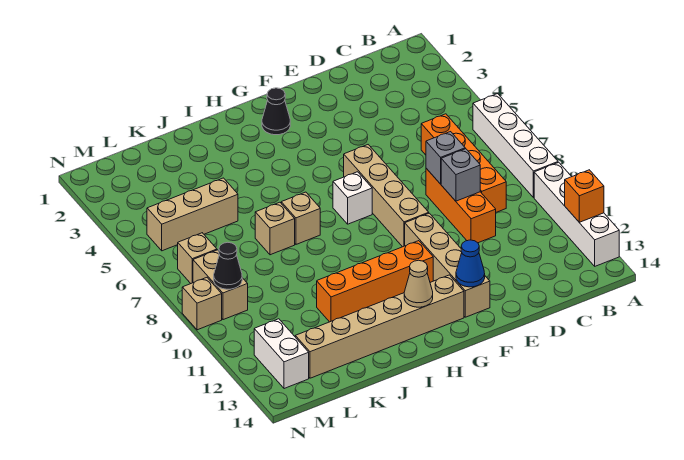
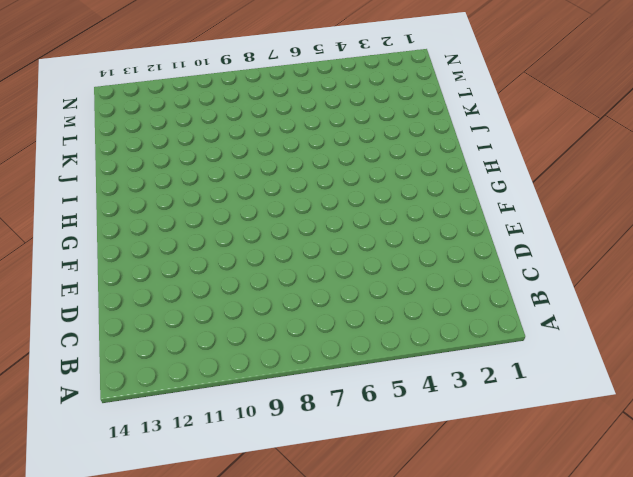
none -> white brick A6:A9 level 1
none -> white brick A10:A13 level 1
none -> orange brick C6:C9 level 1

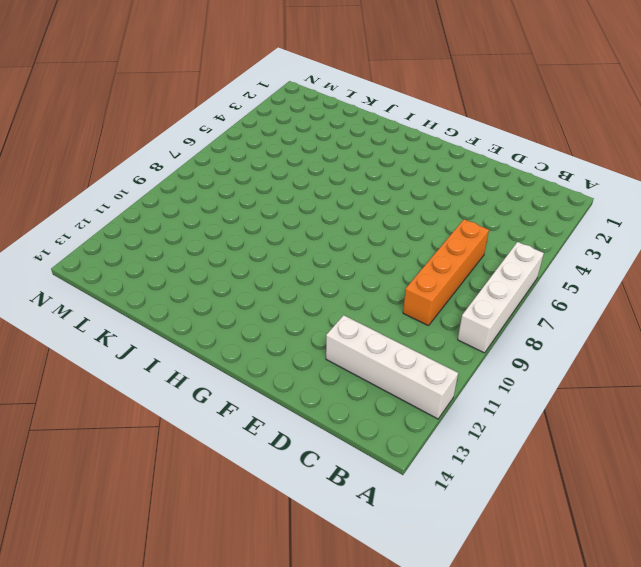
white brick A12:D12 level 1 -> white brick A10:A13 level 1
none -> orange brick D8:D10 level 1
none -> tan brick F6:F9 level 1
none -> tan brick F10:F13 level 1

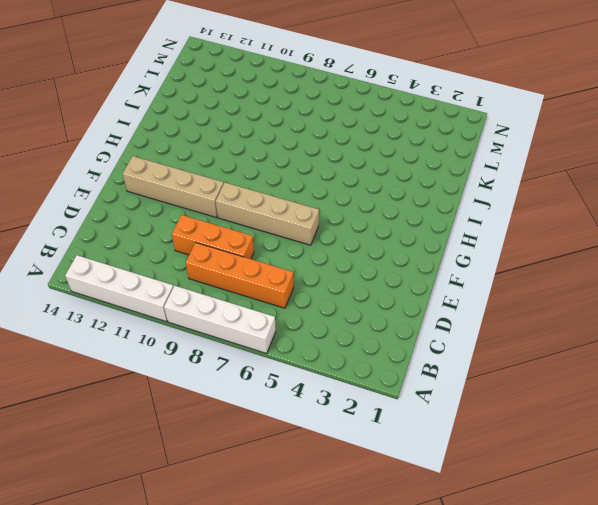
none -> black cone G2 level 1
none -> white brick G7 level 1
none -> orange brick G11:J11 level 1

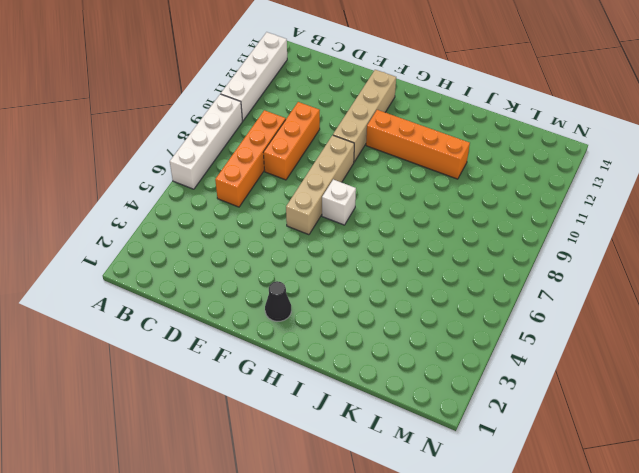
none -> tan brick G13:L13 level 1
none -> tan brick I7 level 1
none -> tan brick J7 level 1

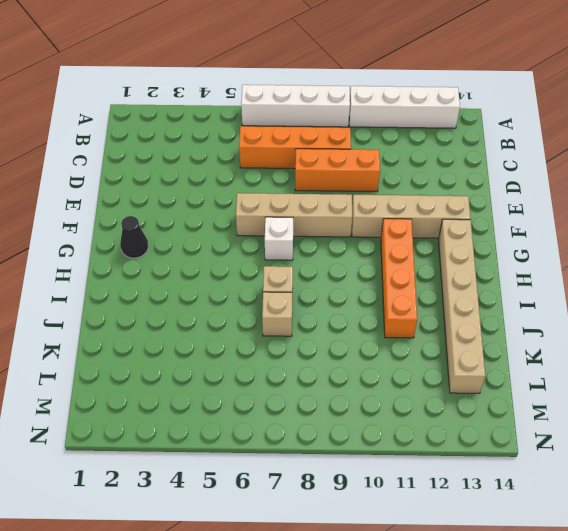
none -> tan brick K5:M5 level 1
none -> tan brick M7 level 1
none -> tan brick M8:M9 level 1

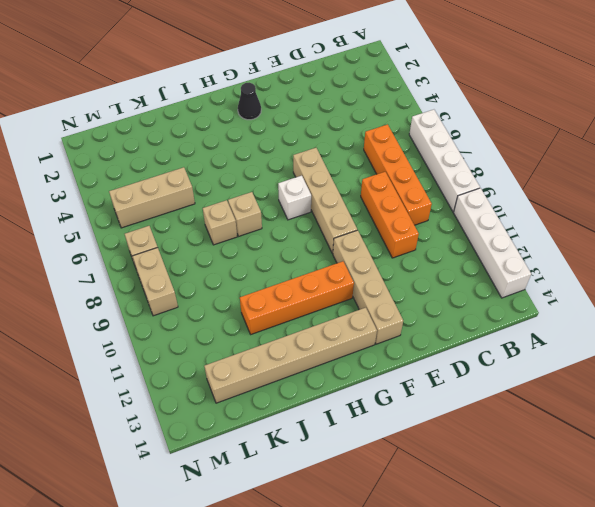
none -> white brick M12:M13 level 1
none -> tan brick N9 level 1
none -> orange brick A12 level 2

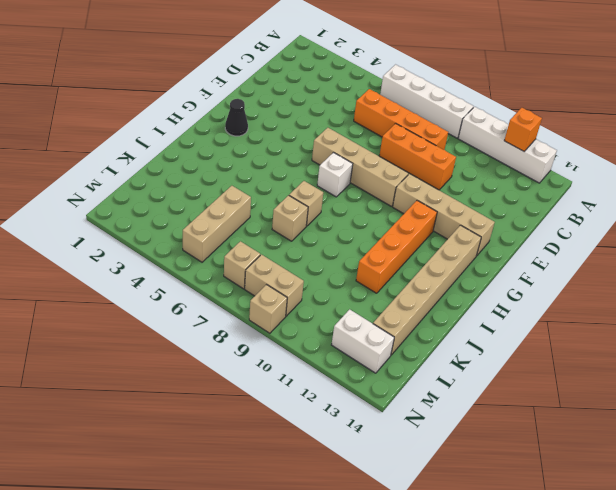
none -> grey brick D8 level 2
none -> grey brick D9 level 2
none -> blue cone F13 level 2

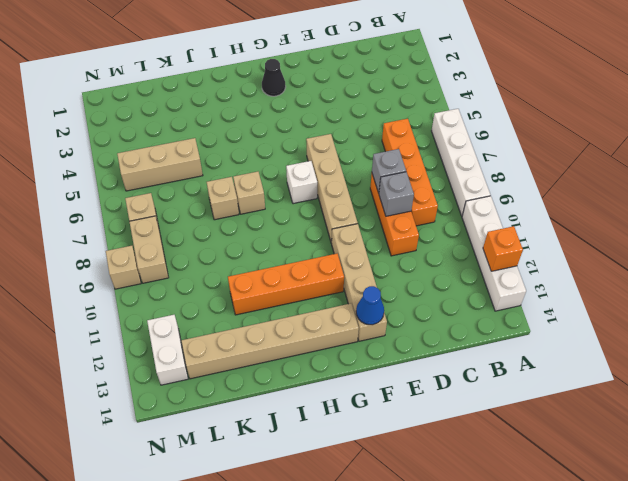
none -> tan cone H13 level 2
none -> black cone M9 level 2

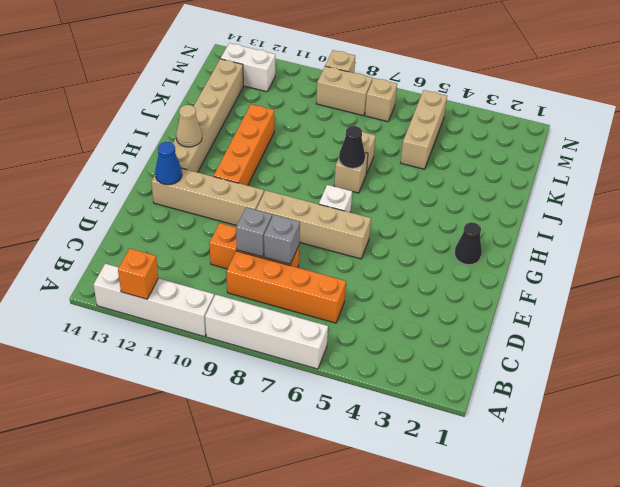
black cone I7 level 2 -> black cone M9 level 2

